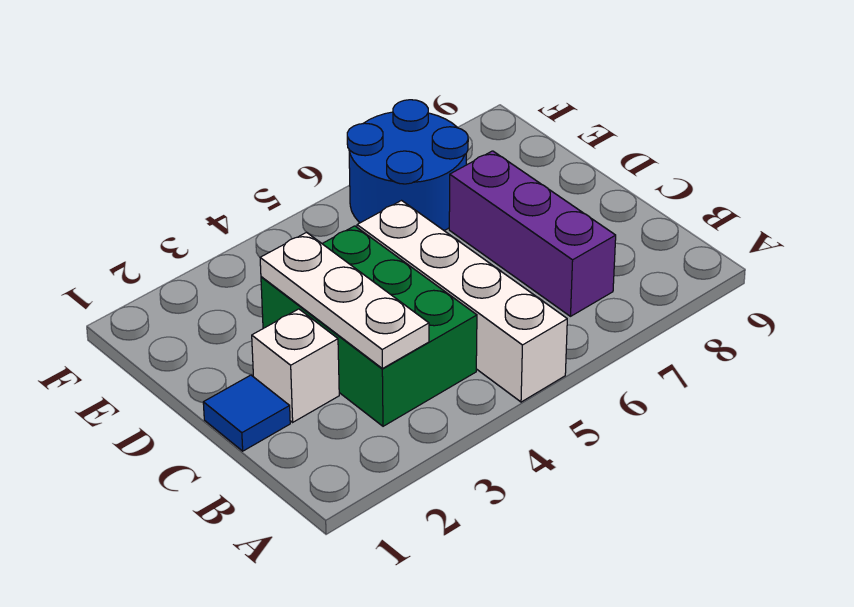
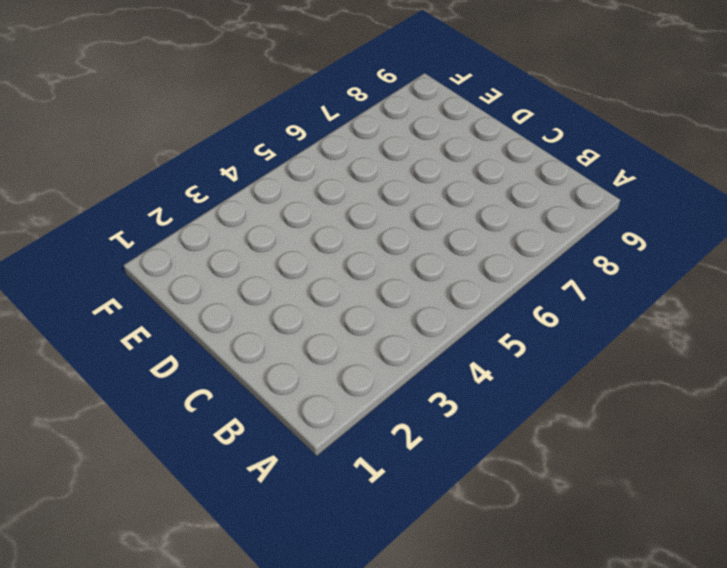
none -> white brick A5:D5 level 1
none -> green brick B3:D4 level 1

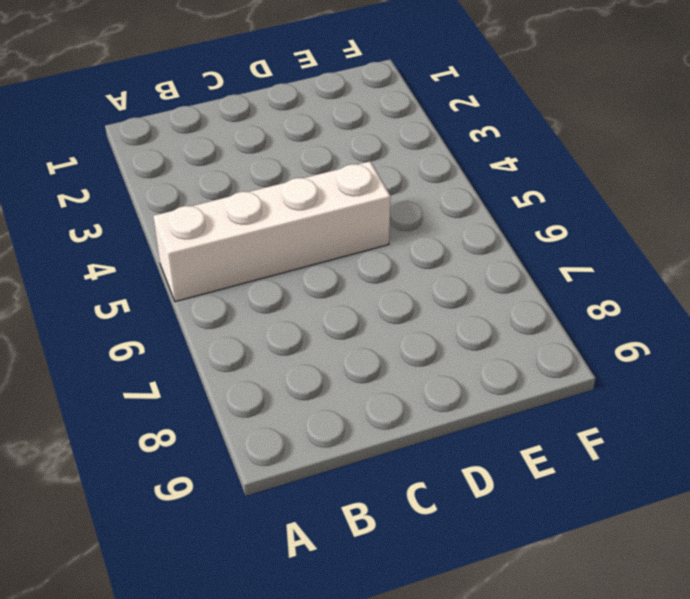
none -> green brick B3:D4 level 1
none -> purple brick B7:D7 level 1

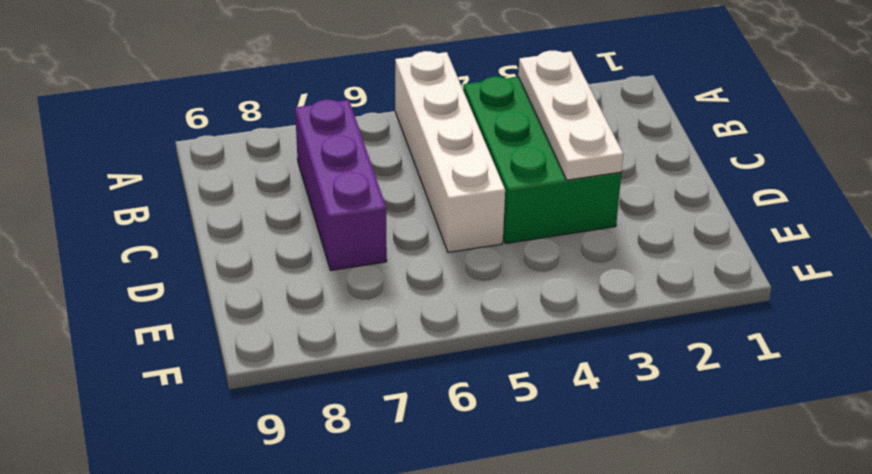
none -> blue tile C1 level 1
none -> white brick C2 level 1

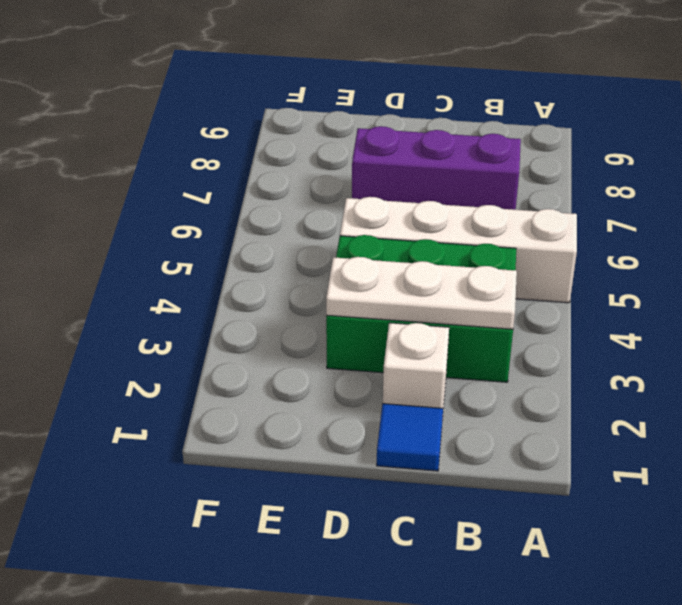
none -> blue round brick E6:F7 level 1

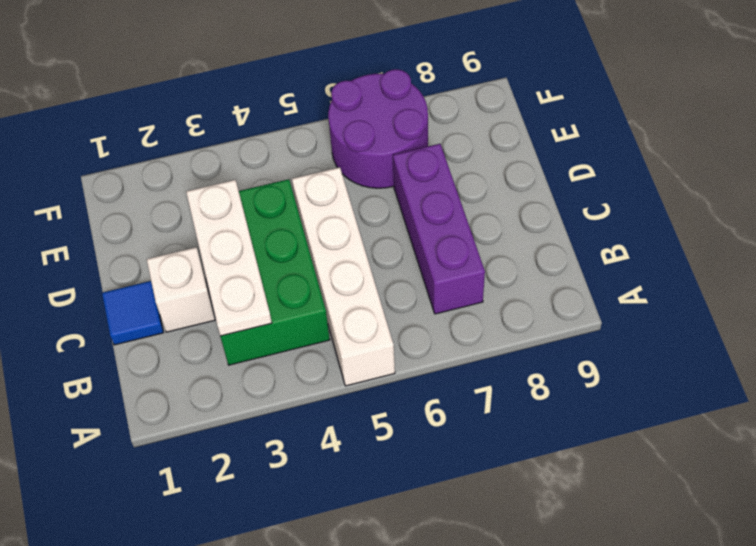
purple round brick E6:F7 level 1 -> blue round brick E6:F7 level 1

